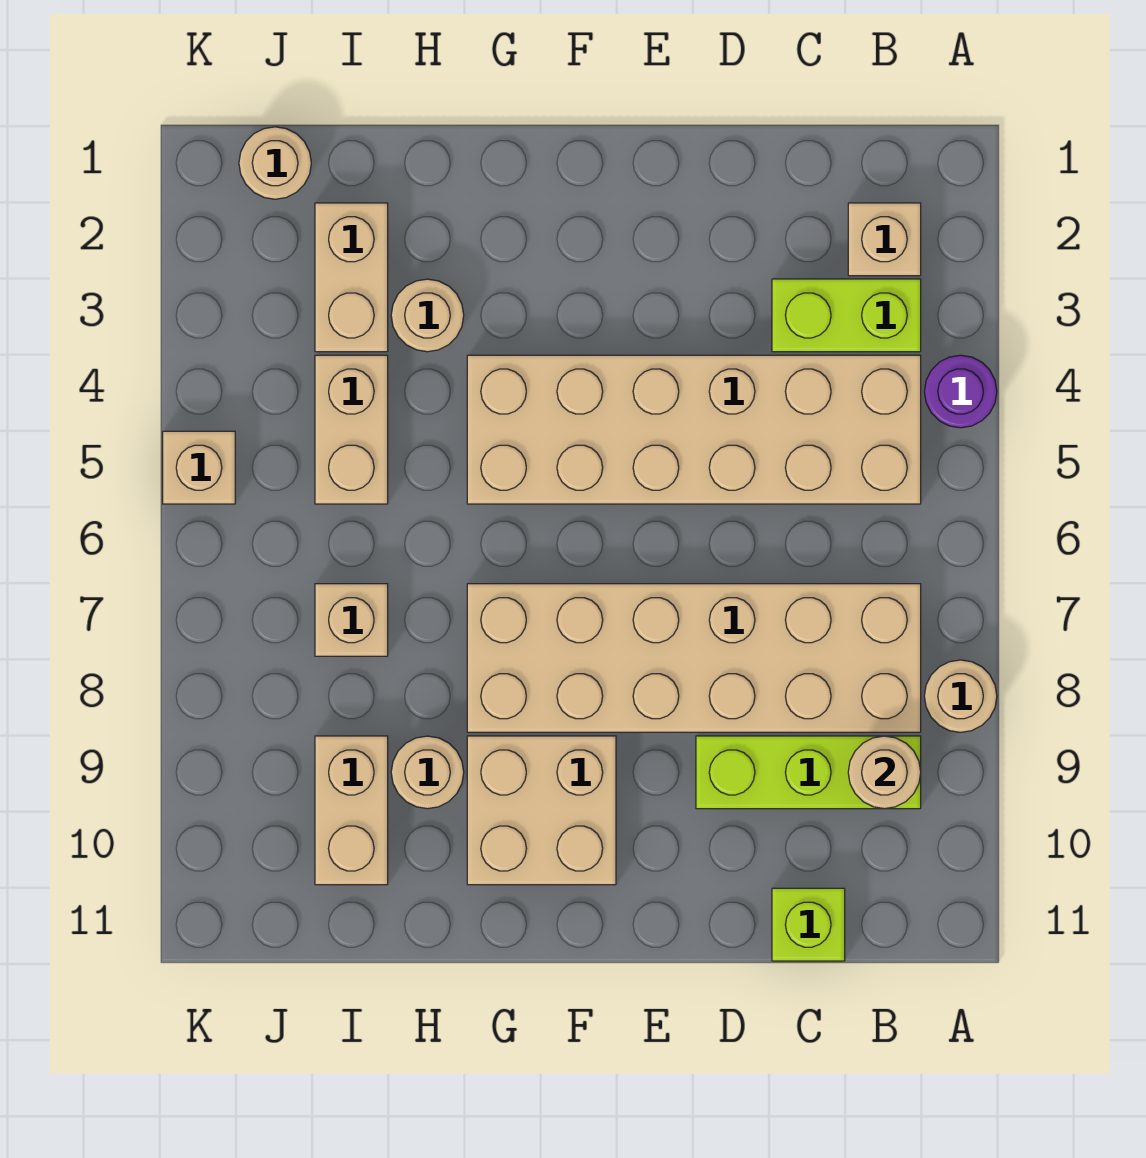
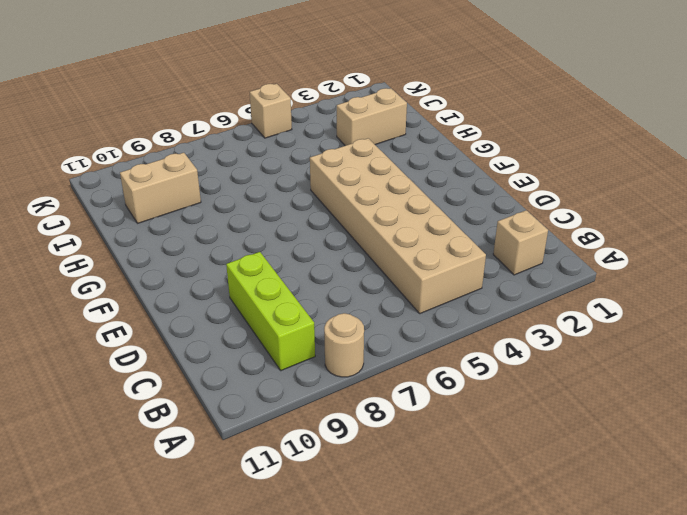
none -> purple round brick A4 level 1
none -> lime brick B3:C3 level 1
none -> tan brick B7:G8 level 1

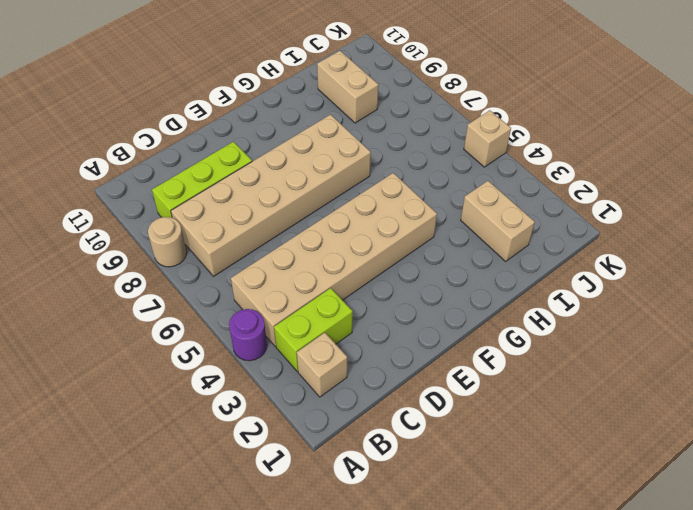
none -> lime brick C11 level 1
none -> tan brick F9:G10 level 1
none -> tan round brick H3 level 1

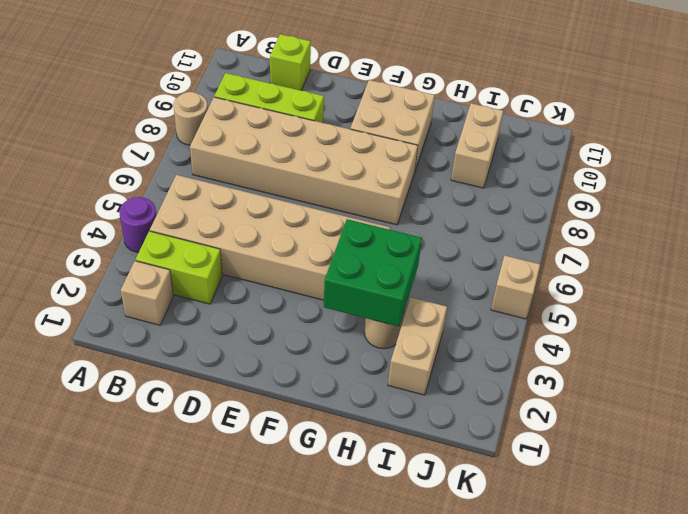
green brick G3:H4 level 2 -> none
none -> tan round brick H9 level 1
none -> tan brick I4:I5 level 1
none -> tan brick I7 level 1

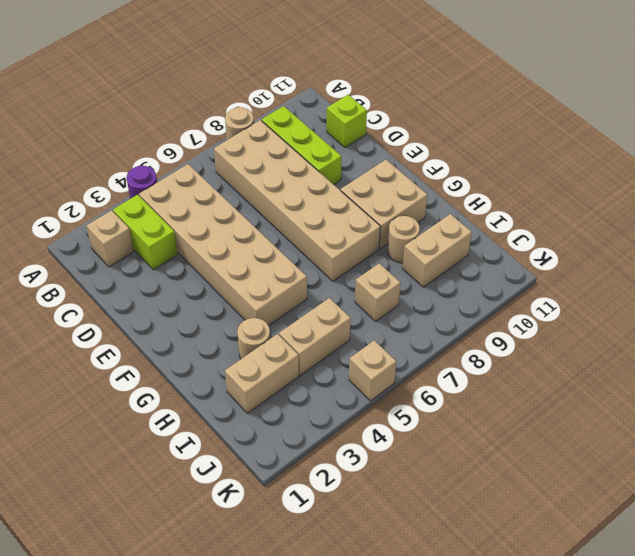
none -> tan round brick J1 level 1
none -> tan round brick B9 level 2

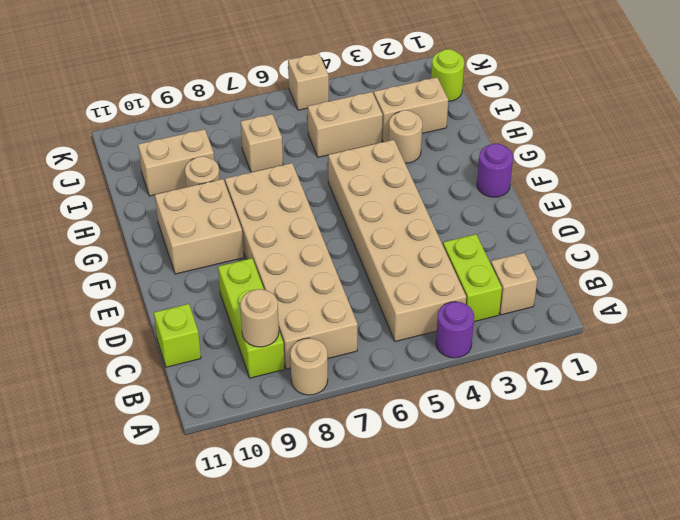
purple round brick F1 level 1 -> none
lime round brick J1 level 1 -> tan round brick J1 level 1

